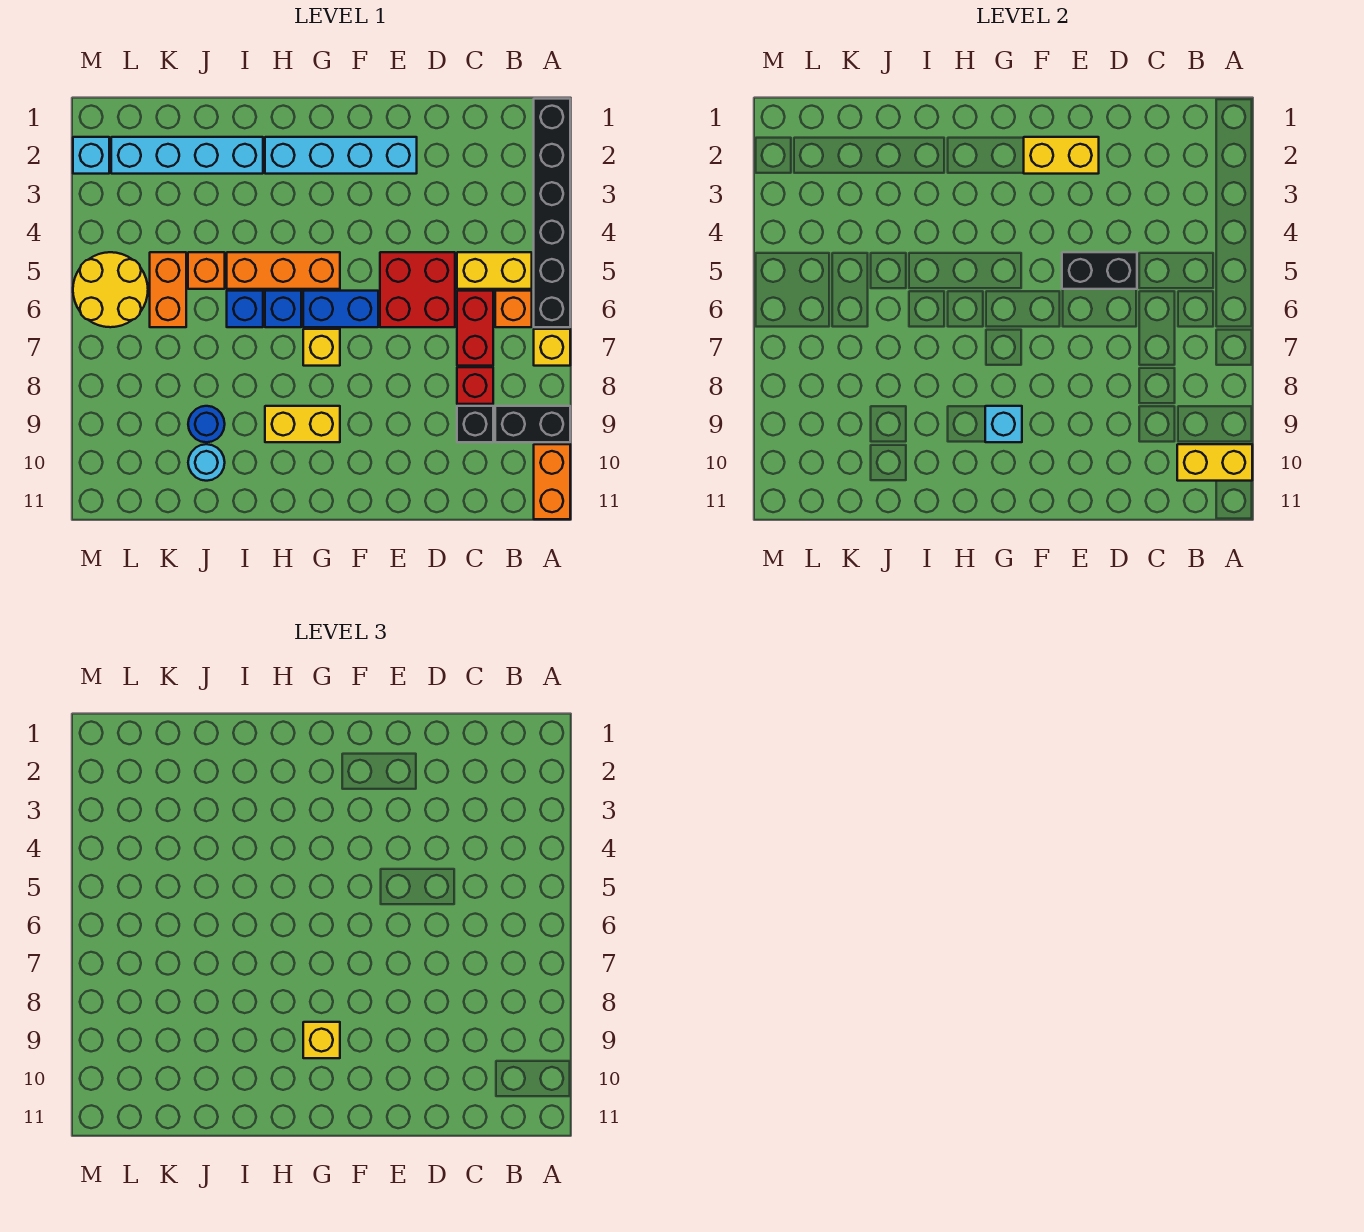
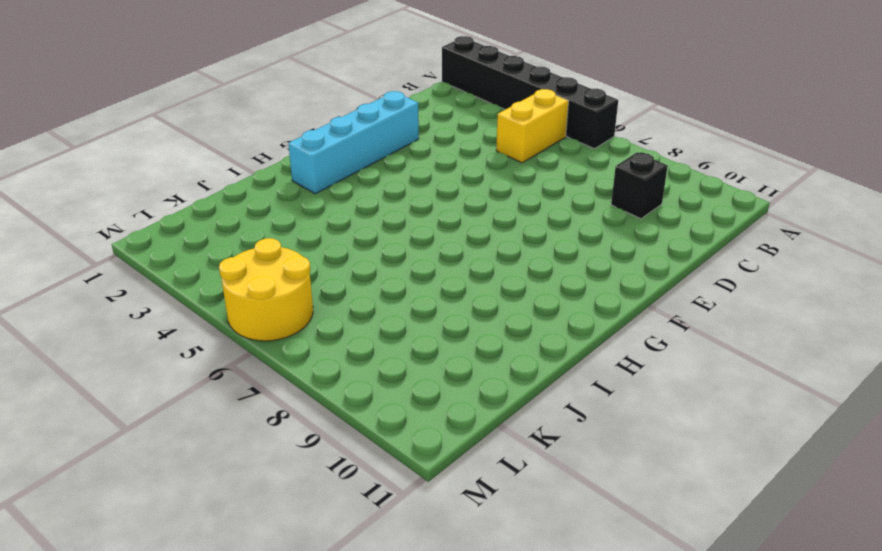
none -> yellow brick A7 level 1
none -> black brick A9:B9 level 1
none -> orange brick A10:A11 level 1

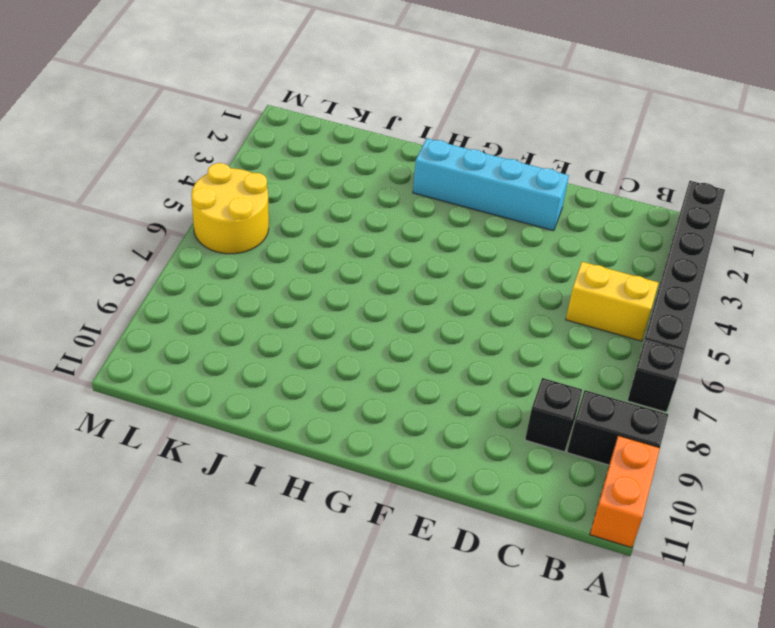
black brick A7 level 1 -> yellow brick A7 level 1
none -> orange brick B6 level 1
none -> red brick C6:C7 level 1
none -> red brick C8 level 1

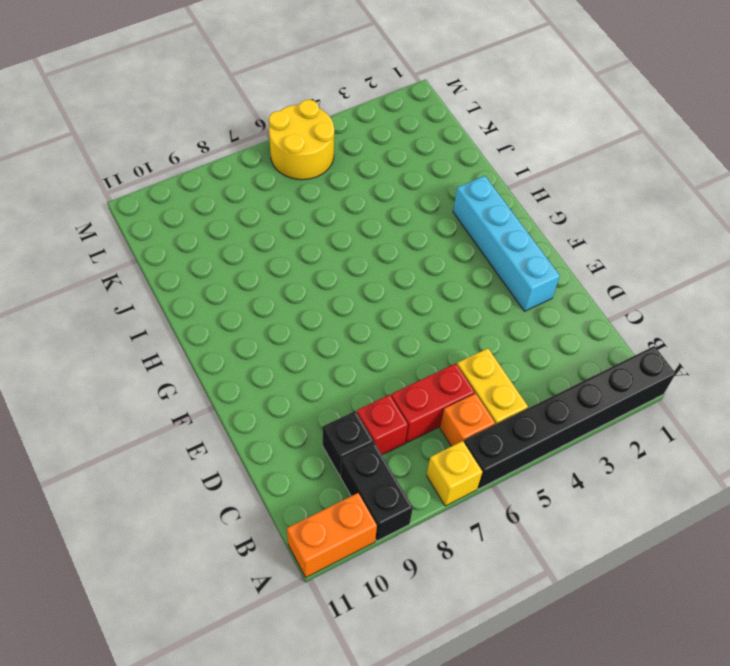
none -> red brick D5:E6 level 1
none -> blue brick F6:G6 level 1
none -> orange brick G5:I5 level 1

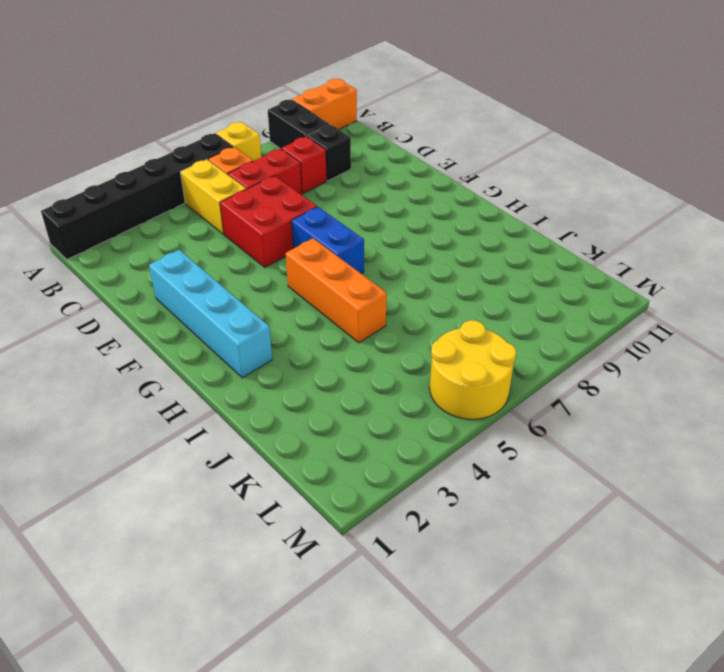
none -> yellow brick G7 level 1
none -> yellow brick G9:H9 level 1
none -> blue brick H6 level 1

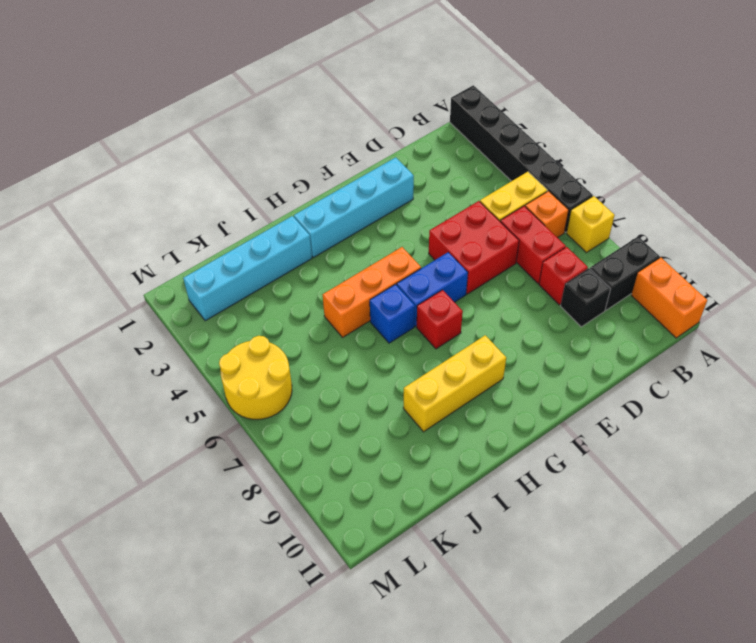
red brick G7 level 1 -> yellow brick G7 level 1
yellow brick G9:I9 level 1 -> yellow brick G9:H9 level 1
none -> blue brick I6 level 1
none -> orange brick J5 level 1
none -> blue round brick J9 level 1

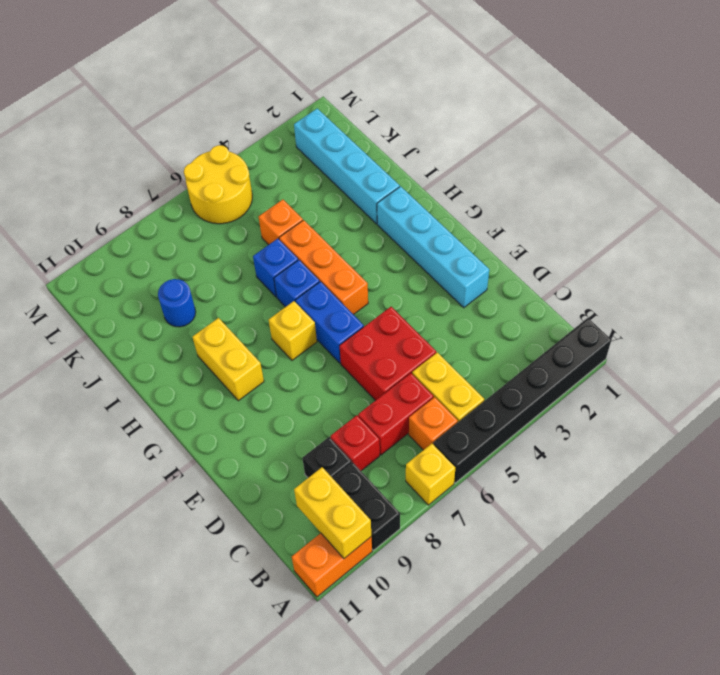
none -> cyan round brick J10 level 1
none -> orange brick K5:K6 level 1
none -> cyan brick M2 level 1

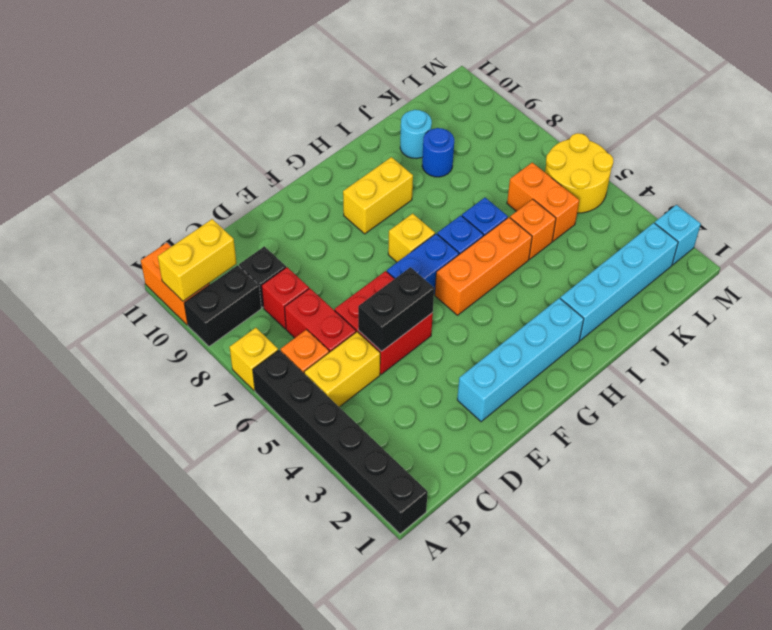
none -> yellow brick E2:F2 level 2
none -> cyan brick G9 level 2
none -> yellow brick G9 level 3

